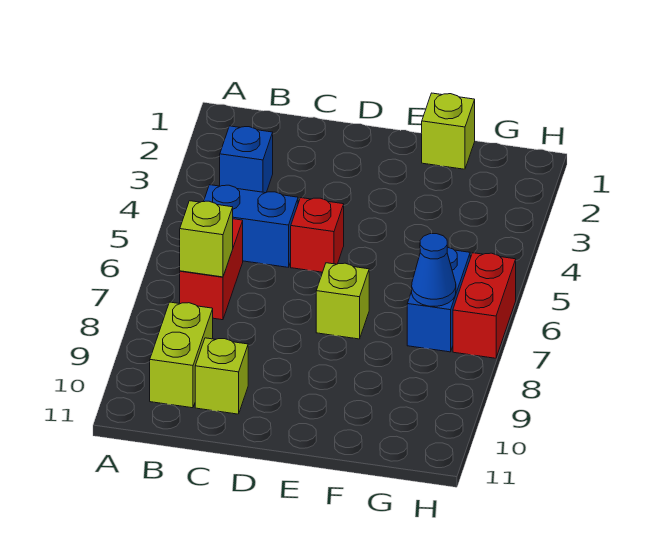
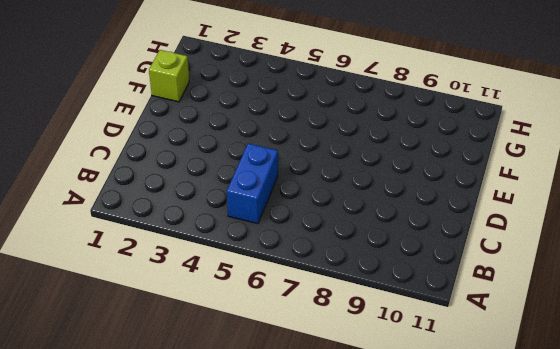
none -> blue brick B3 level 1
none -> red brick B6:B7 level 1
none -> lime brick B9:B10 level 1

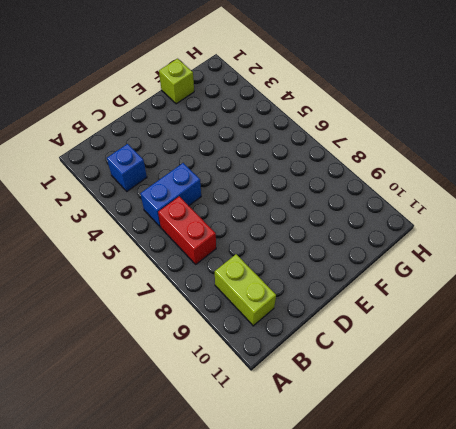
none -> lime brick C10 level 1
none -> red brick D5 level 1
none -> lime brick E7 level 1

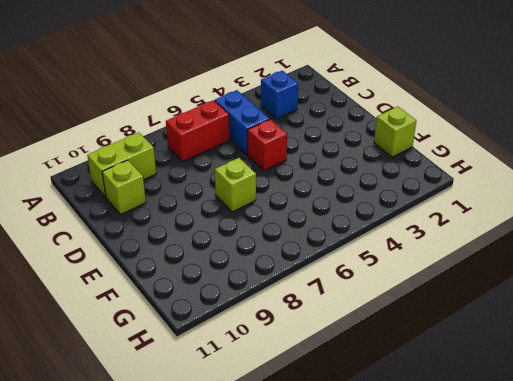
none -> blue brick G6:G7 level 1
none -> red brick H6:H7 level 1
none -> lime brick B7 level 2

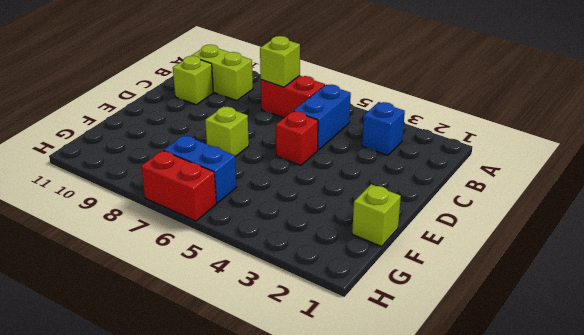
none -> blue cone G7 level 2

